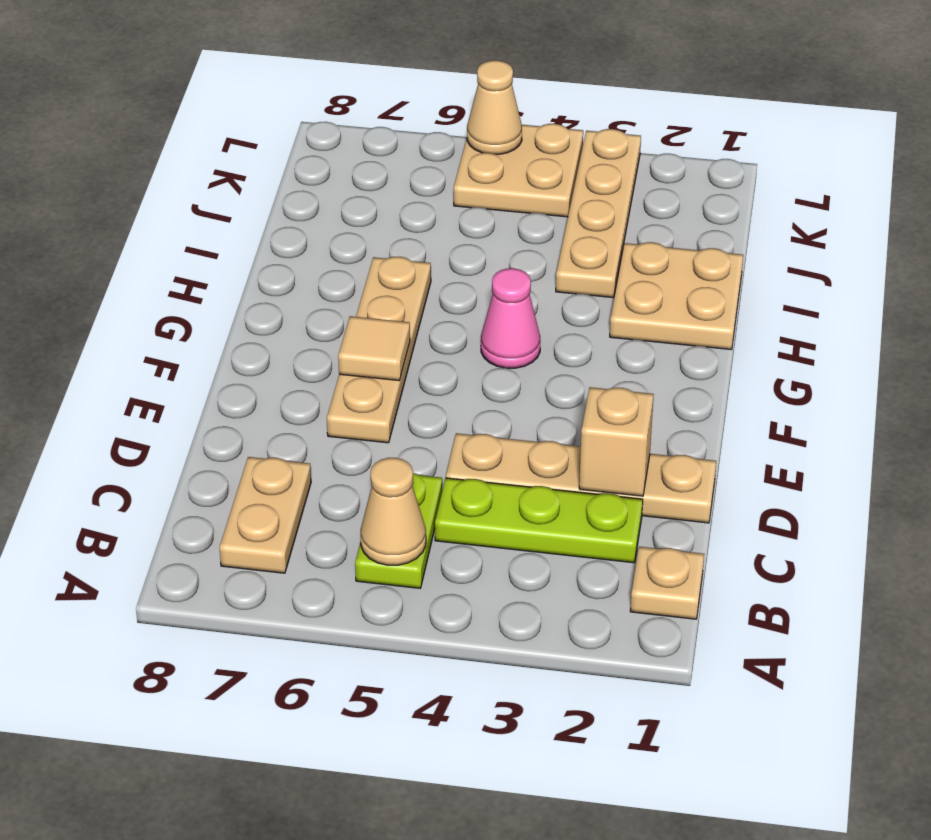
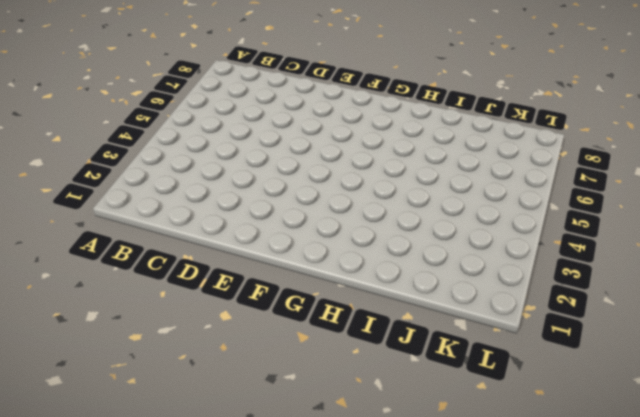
none -> tan plate B1 level 1
none -> lime plate B5:C5 level 1
none -> tan plate B7:C7 level 1

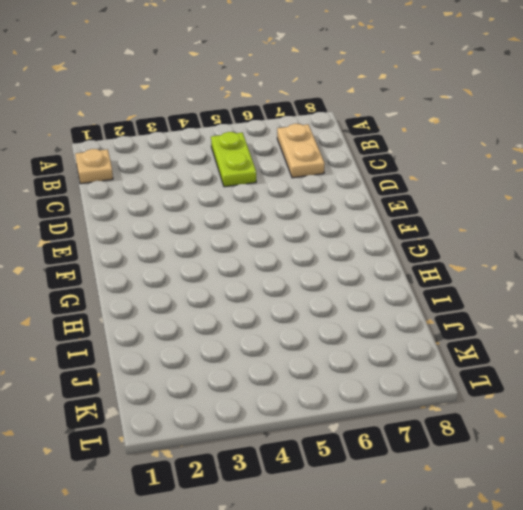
none -> lime plate C2:C4 level 1
none -> tan plate D1:D4 level 1
none -> tan plate E6:H6 level 1

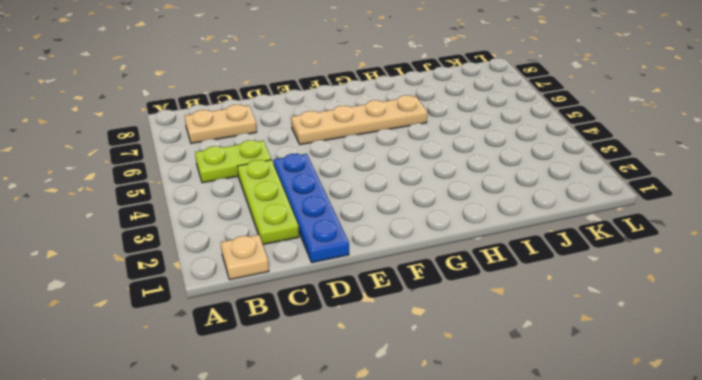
blue plate D1:D4 level 1 -> tan plate D1:D4 level 1
none -> pink cone G4 level 1
none -> tan plate H1:I2 level 1
none -> tan plate I3:L3 level 1

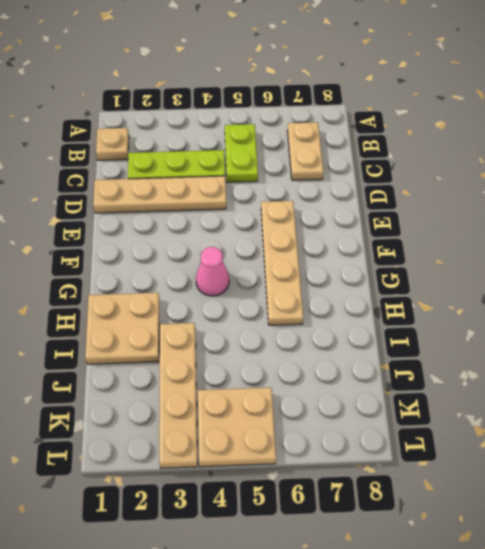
none -> tan cone B5 level 2
none -> tan brick D2 level 2
none -> tan tile F6 level 2

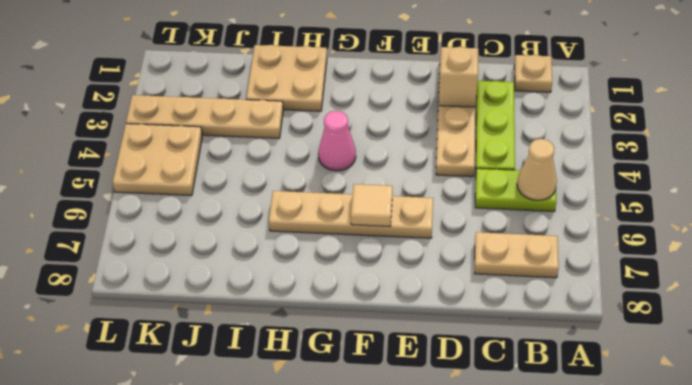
none -> tan cone L5 level 2

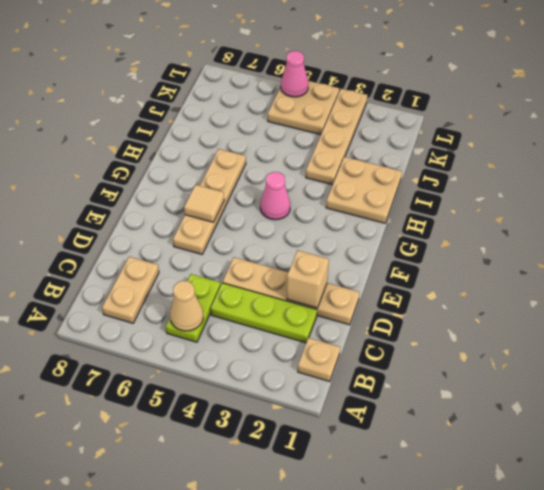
pink cone L5 level 2 -> tan cone L5 level 2

